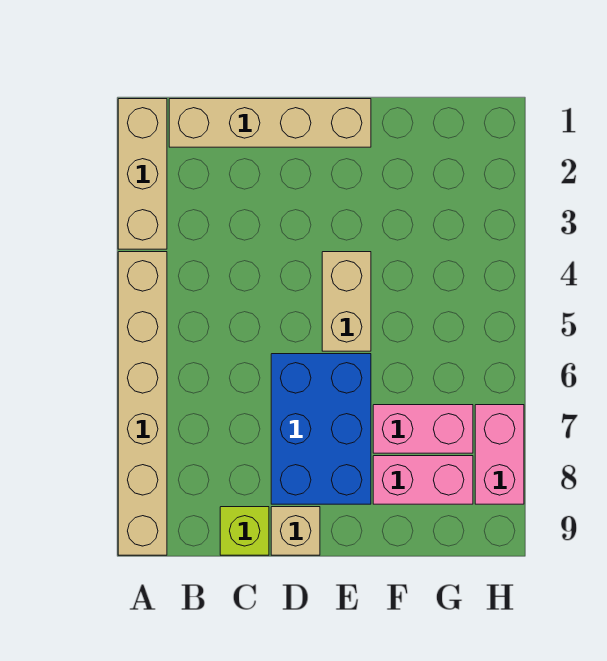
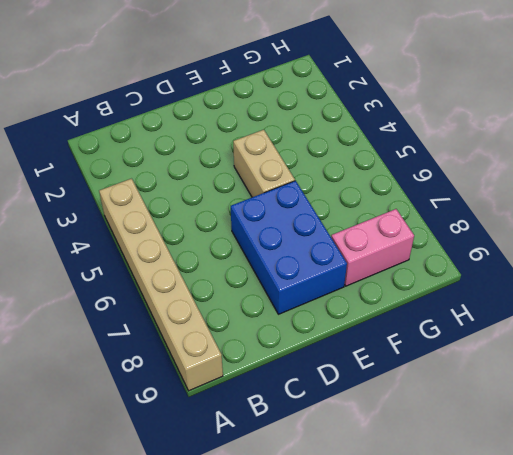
none -> tan brick A1:A3 level 1
none -> tan brick B1:E1 level 1

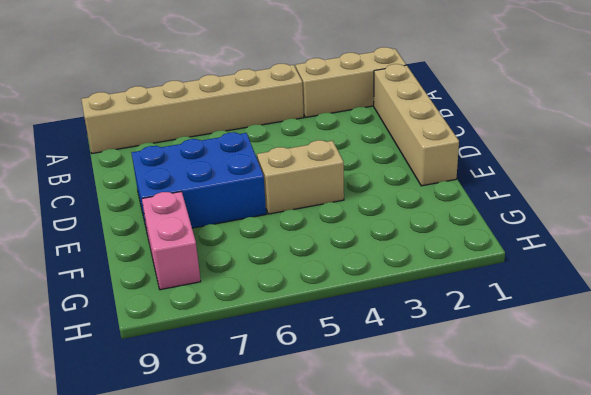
none -> lime brick C9 level 1
none -> tan brick D9 level 1

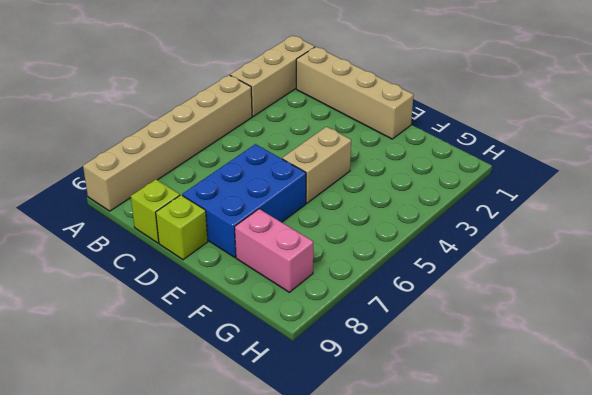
lime brick D9 level 1 -> tan brick D9 level 1
none -> pink brick F7:G7 level 1
none -> pink brick H7:H8 level 1

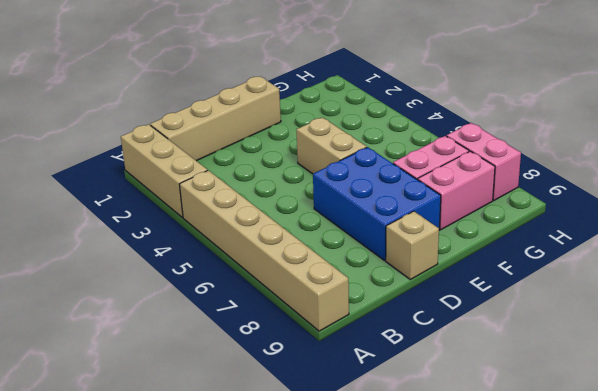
none -> lime brick C9 level 1

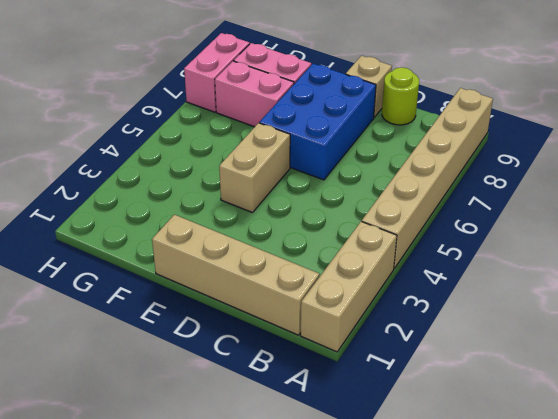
lime round brick C9 level 1 -> lime brick C9 level 1

